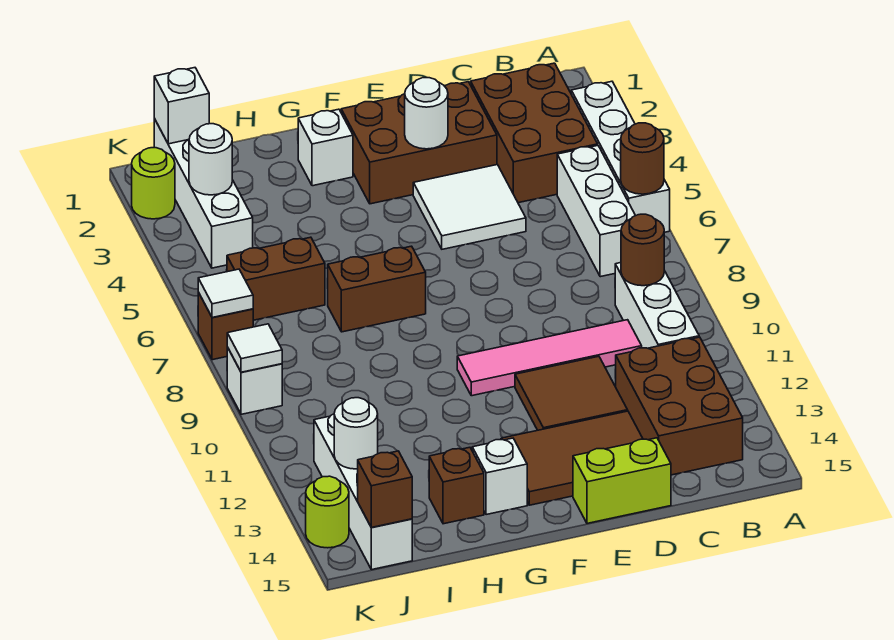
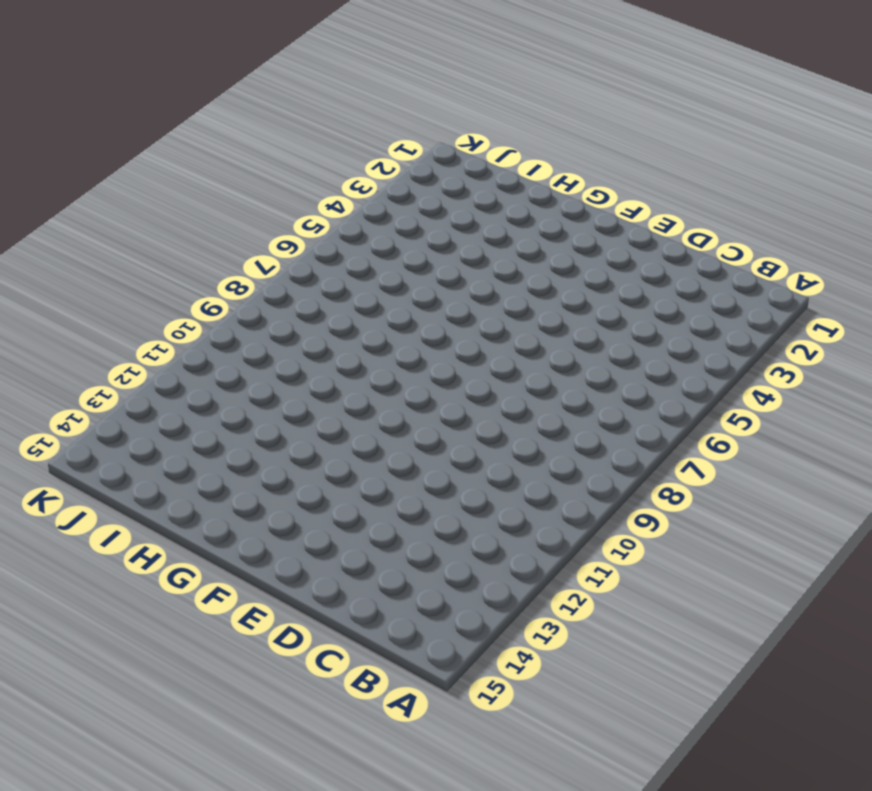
none -> white brick A3:A6 level 1
none -> brown brick B2:C4 level 1
none -> white brick B5:B7 level 1
none -> white brick B9:B11 level 1

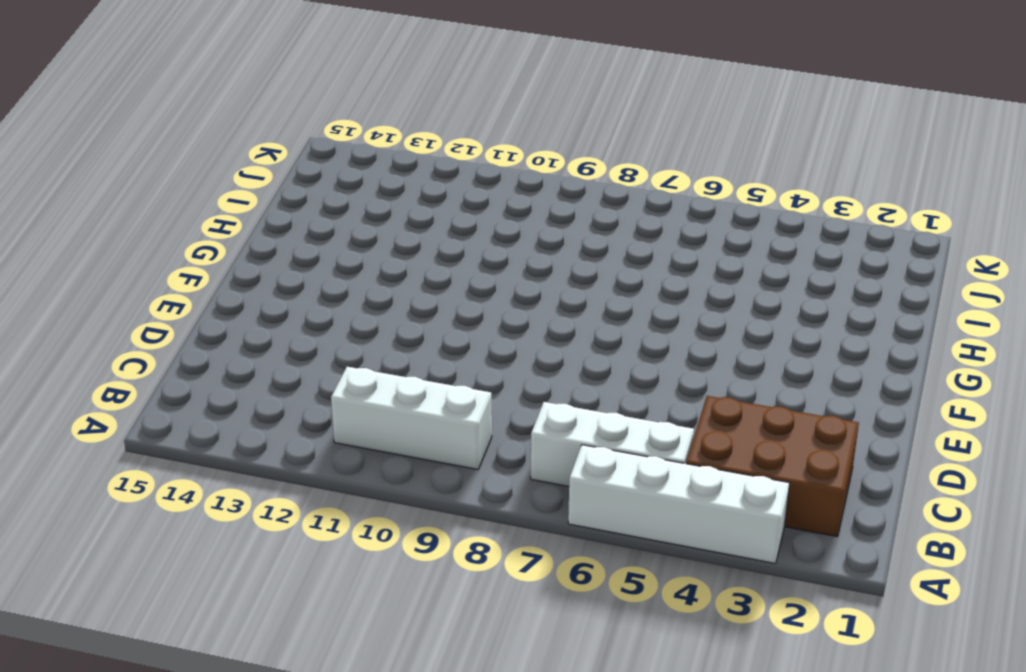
none -> brown brick B12:C14 level 1
none -> pink tile C10:F10 level 1
none -> brown brick D2:F3 level 1
none -> white tile D4:E5 level 1

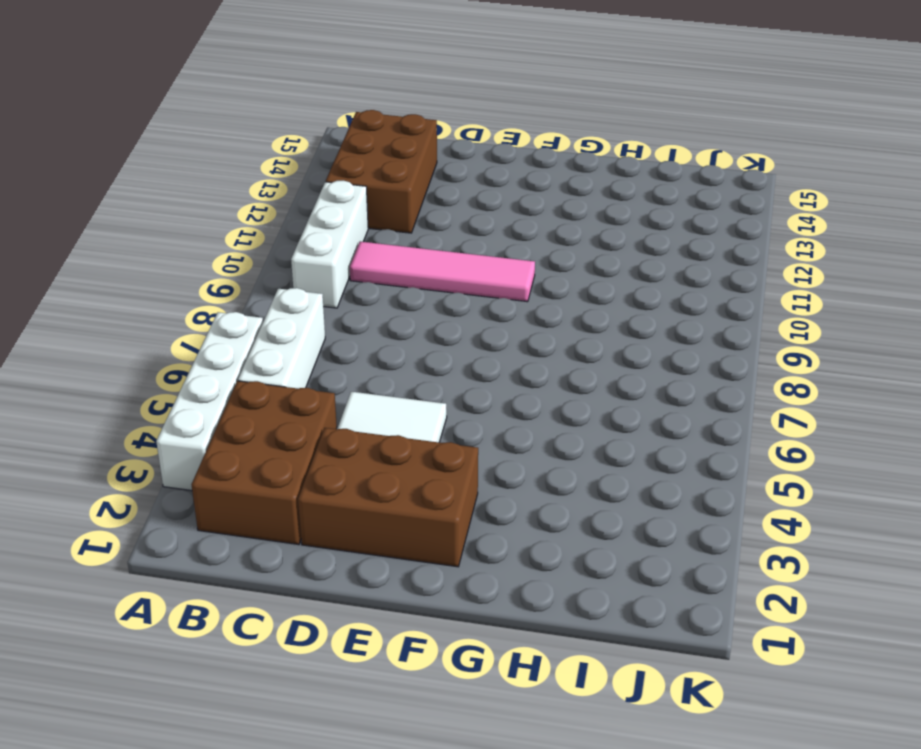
none -> brown tile D11:E12 level 1
none -> brown tile D13:F14 level 1
none -> lime brick D15:E15 level 1
none -> white brick G2 level 1

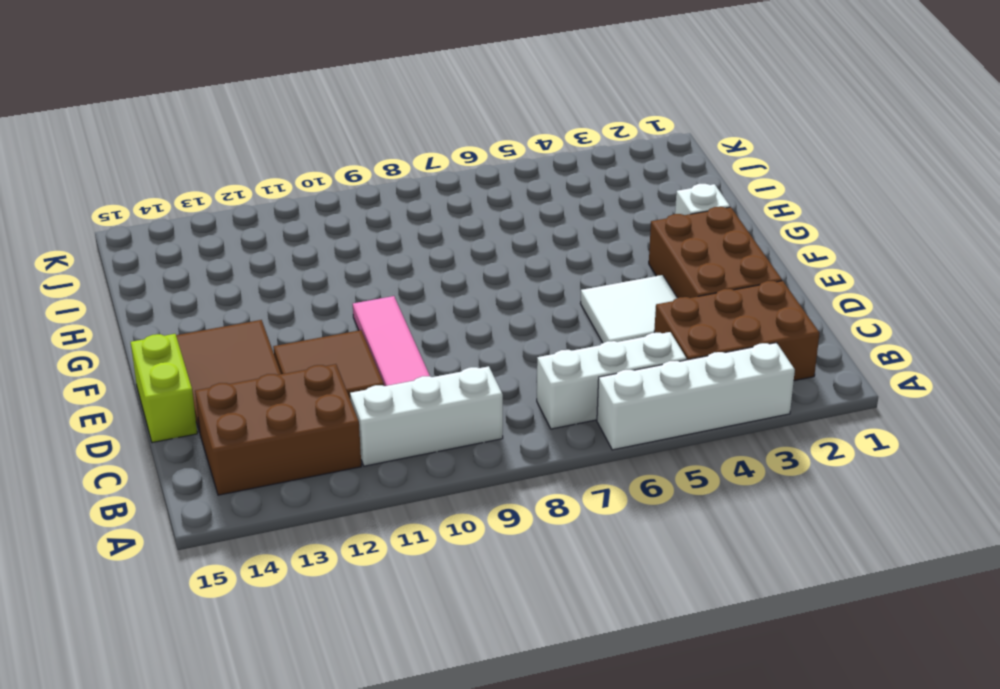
none -> brown brick G7:H7 level 1
none -> white brick G14 level 1
none -> brown brick H14 level 1
none -> brown brick I6:J6 level 1

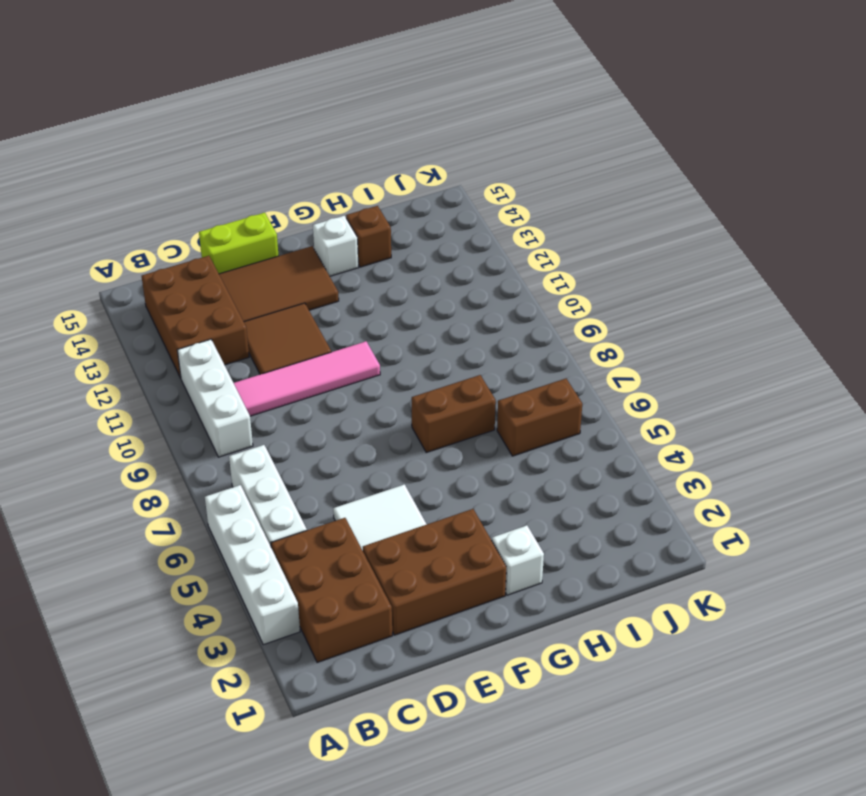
none -> white brick J1:J4 level 1
none -> white brick J12:J15 level 1
none -> lime round brick K2 level 1
none -> brown brick K7 level 1

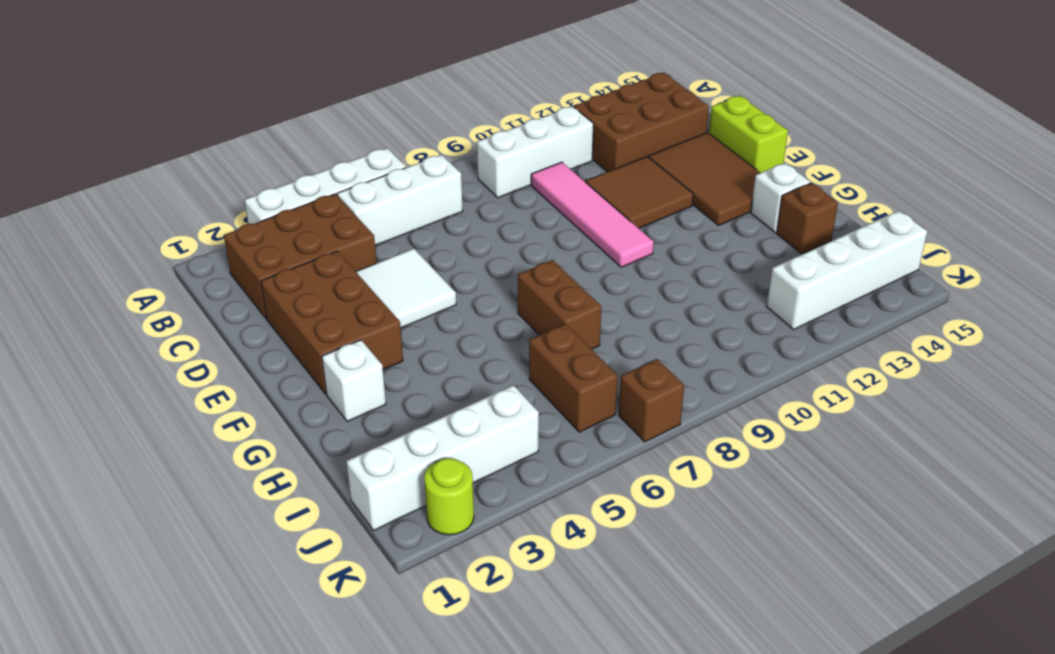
none -> white brick K9 level 1
none -> lime round brick K14 level 1
none -> brown round brick A6 level 2
none -> brown round brick B9 level 2

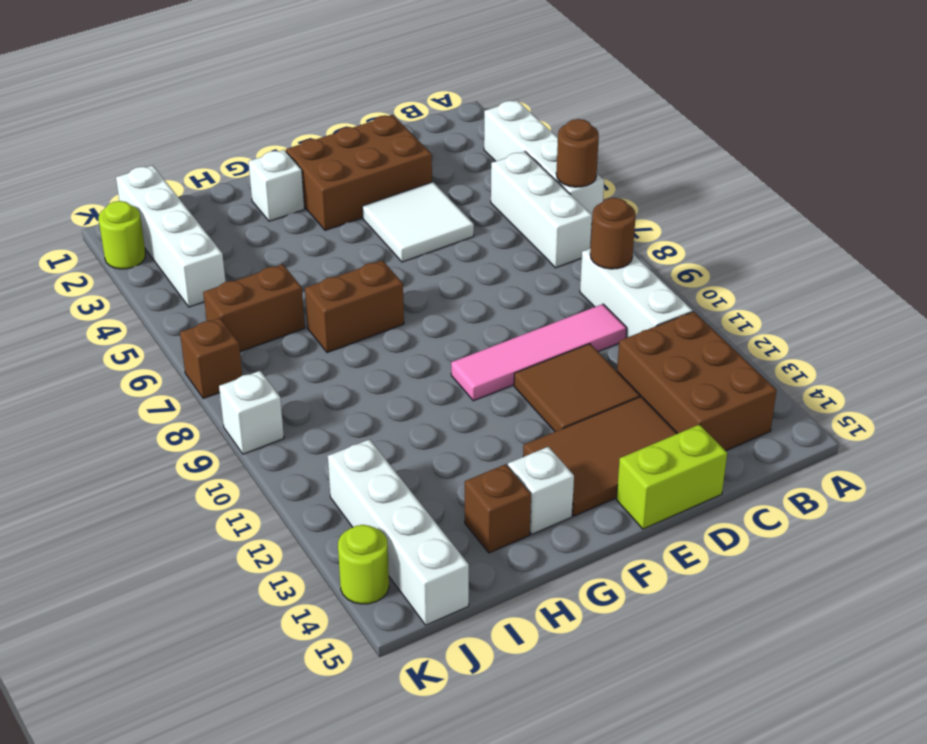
none -> brown brick B2:C4 level 1
none -> white round brick E3 level 2
none -> white brick J1 level 2
none -> white round brick J3 level 2

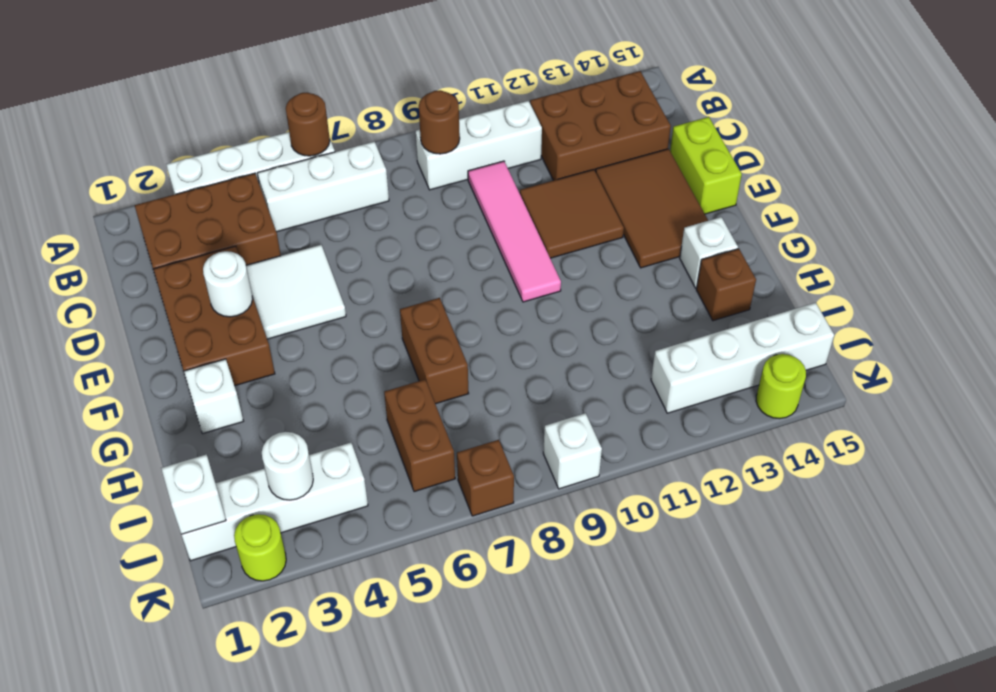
none -> white round brick J13 level 2
none -> brown brick J15 level 2
none -> white tile K7 level 2
none -> white tile K9 level 2

